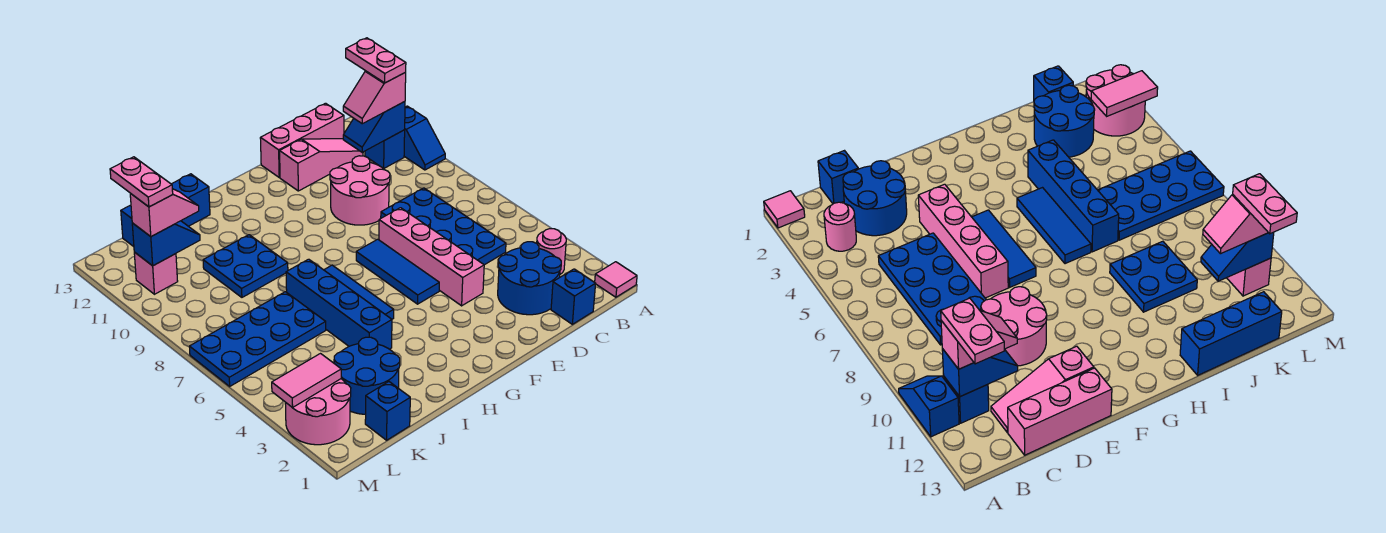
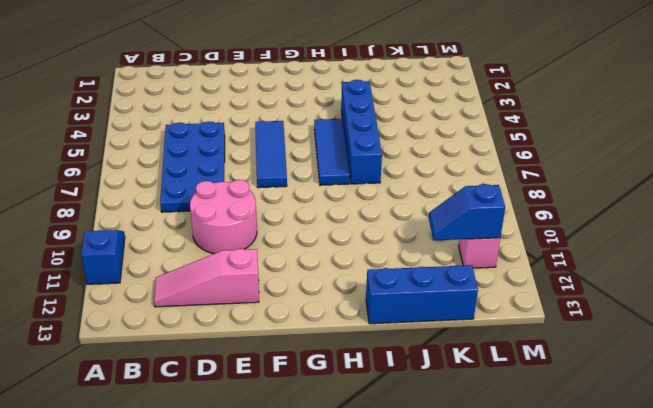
none -> pink tile A1 level 1
none -> pink round brick B3 level 1
none -> blue brick B11 level 1

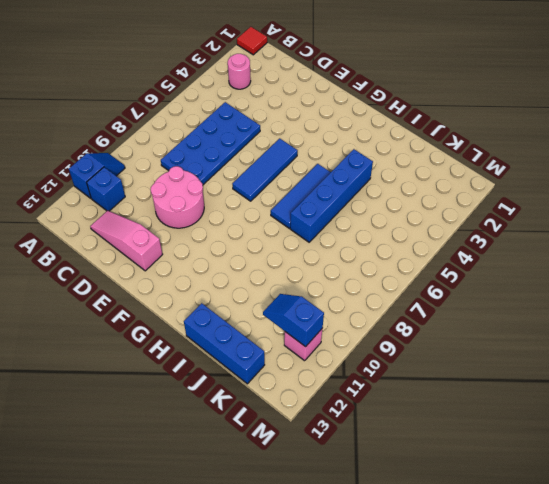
red tile A1 level 1 -> pink tile A1 level 1
none -> blue brick C1 level 1
none -> blue round brick C2:D3 level 1
none -> pink brick C13:E13 level 1

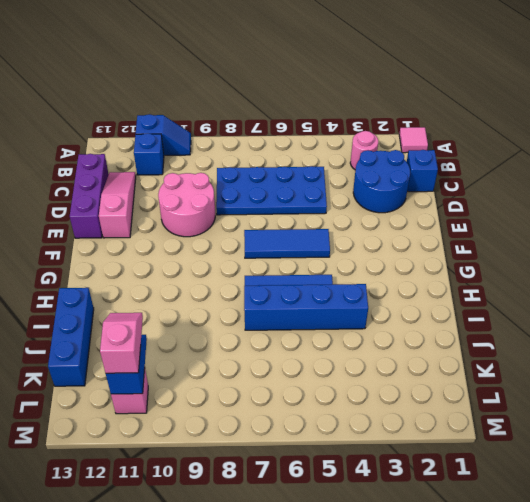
purple brick C13:E13 level 1 -> pink brick C13:E13 level 1
none -> pink brick E4:E7 level 1
none -> blue plate I9:J10 level 1
none -> blue round brick J2:K3 level 1

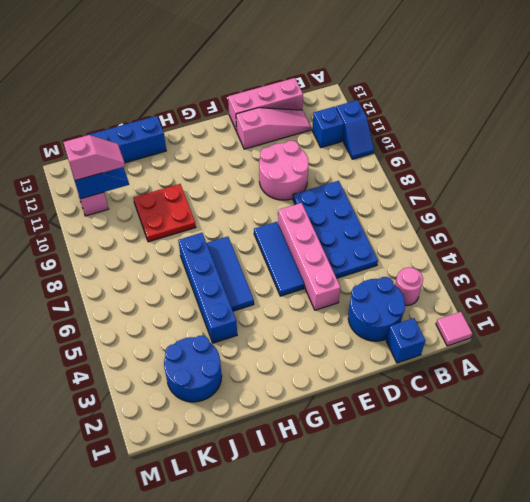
red plate I9:J10 level 1 -> blue plate I9:J10 level 1
none -> blue plate J6:M7 level 1
none -> blue brick K1 level 1
none -> pink round brick L2:M3 level 1

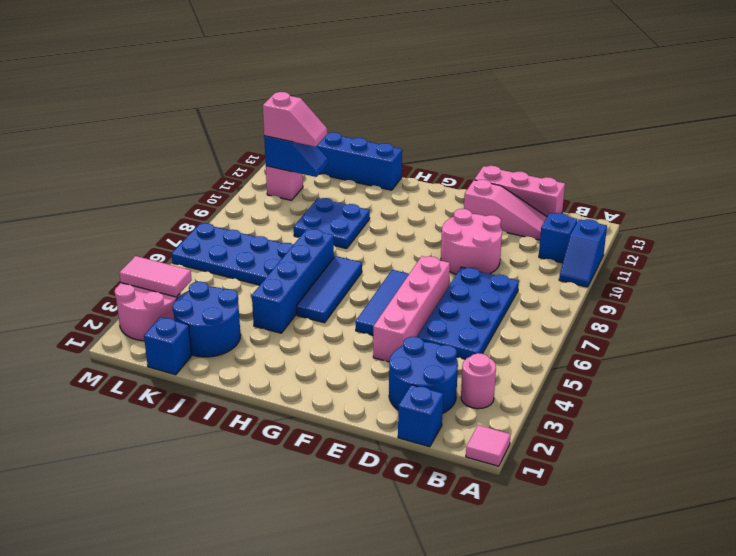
none -> blue slope B11:C11 level 2 top B
none -> pink slope B11:C11 level 3 top B
none -> pink plate B11:B12 level 4

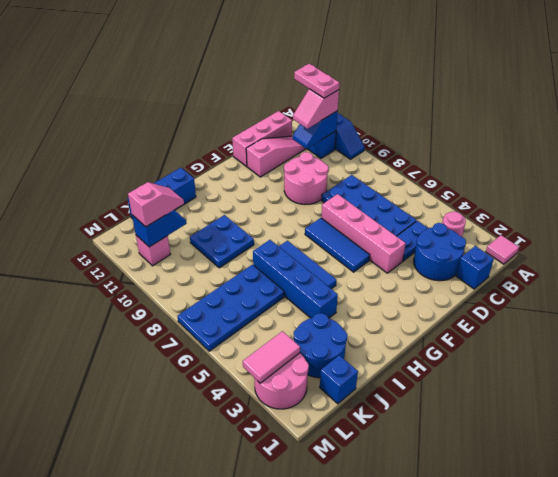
blue plate C4:D4 level 1 -> none
none -> pink plate L11:L12 level 4

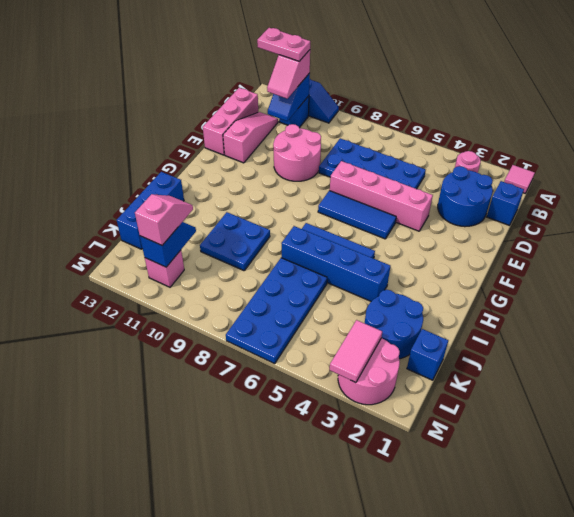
none -> pink plate L11:L12 level 4

